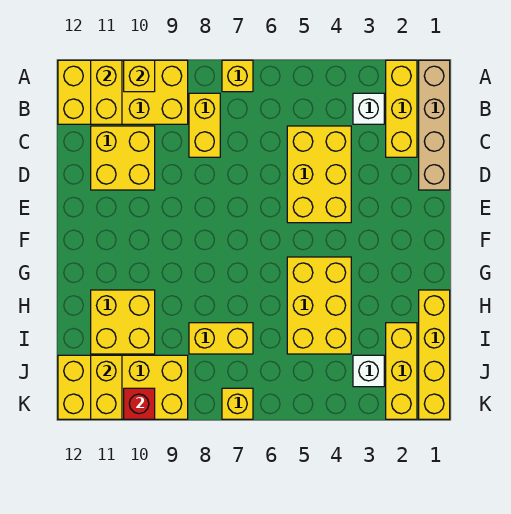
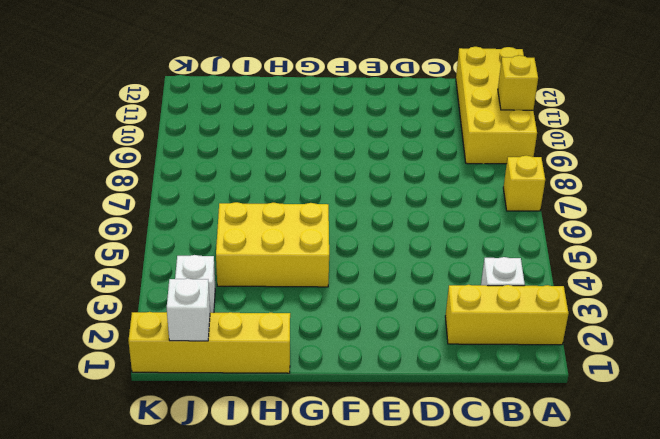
white brick J1 level 2 -> none
none -> tan brick A1:D1 level 1
none -> yellow brick B8:C8 level 1
none -> yellow brick C4:E5 level 1

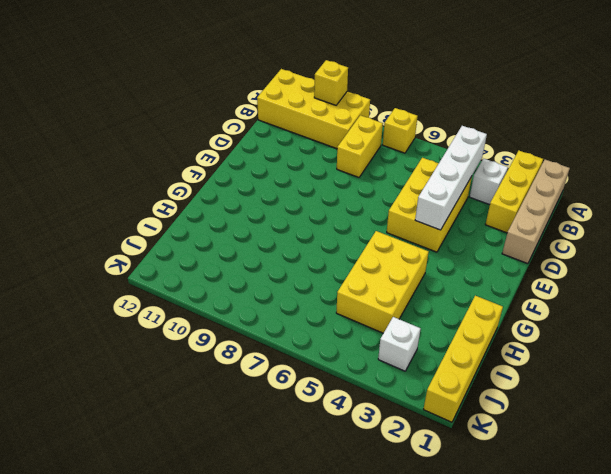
white brick B4:E4 level 2 -> none
none -> yellow brick C10:D11 level 1
none -> yellow brick H10:I11 level 1
none -> yellow brick I2:K2 level 1

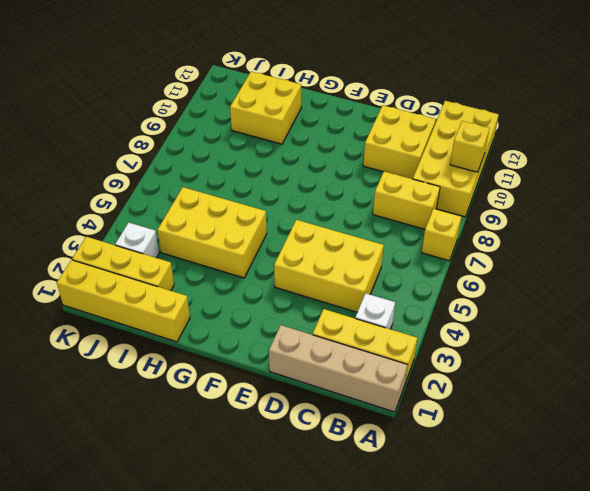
none -> yellow brick I7:I8 level 1
none -> yellow brick J9:K12 level 1
none -> yellow brick K7 level 1

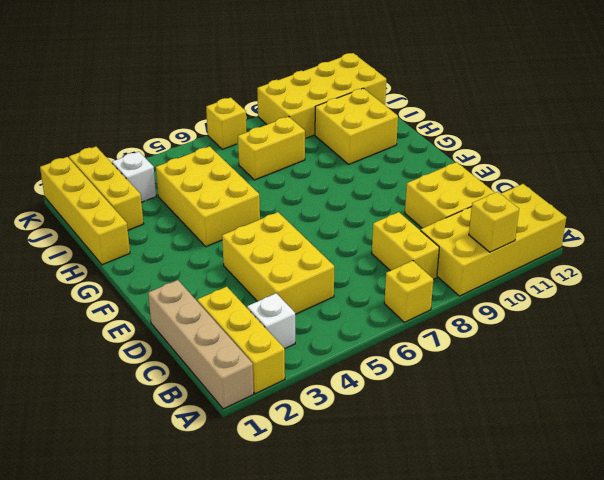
none -> yellow brick A11:B11 level 2
none -> yellow brick J11:K11 level 2
none -> red brick K10 level 2

